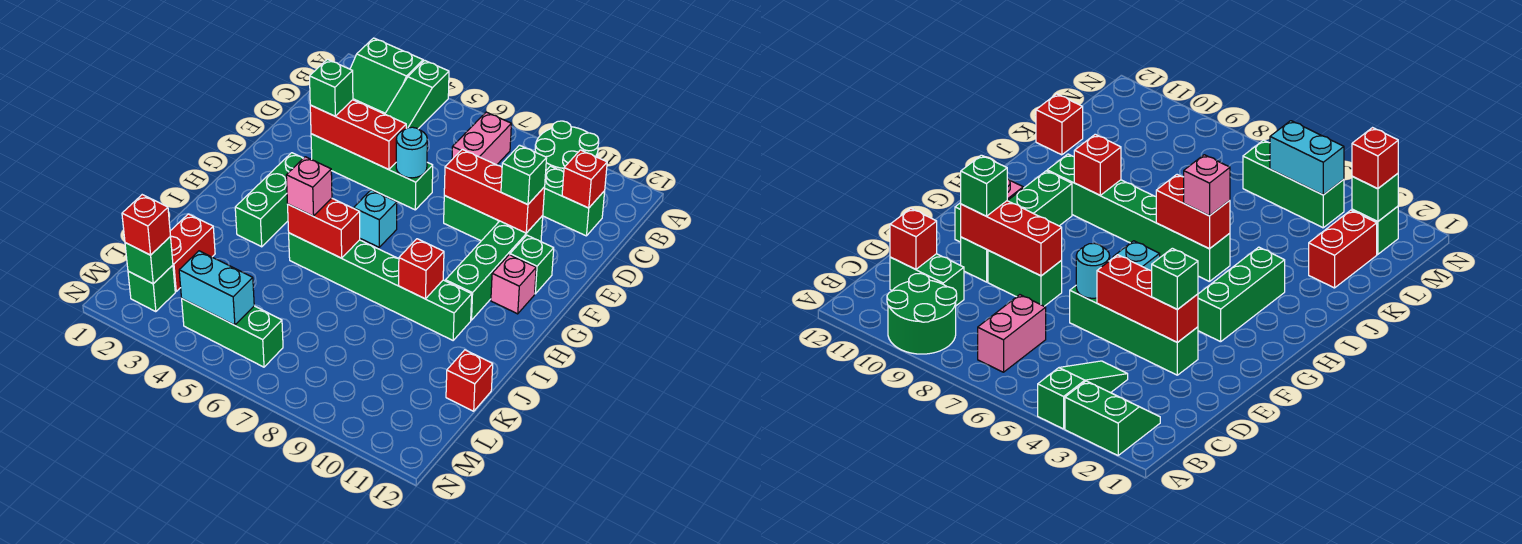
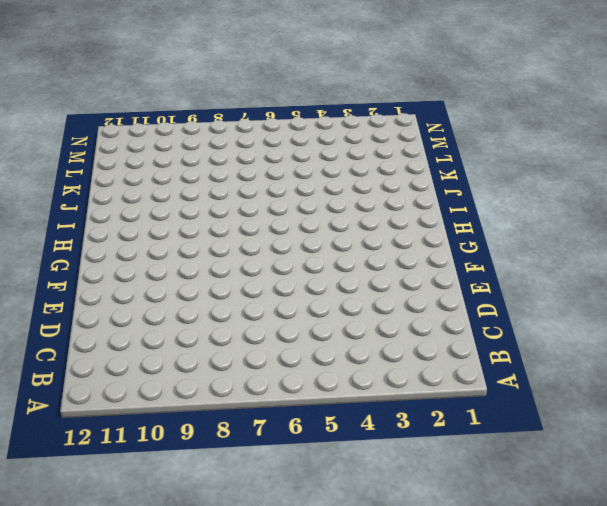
none -> green slope A2:B3 level 1 top A
none -> green slope A4:C4 level 1 top A
none -> green round brick A9:B10 level 1

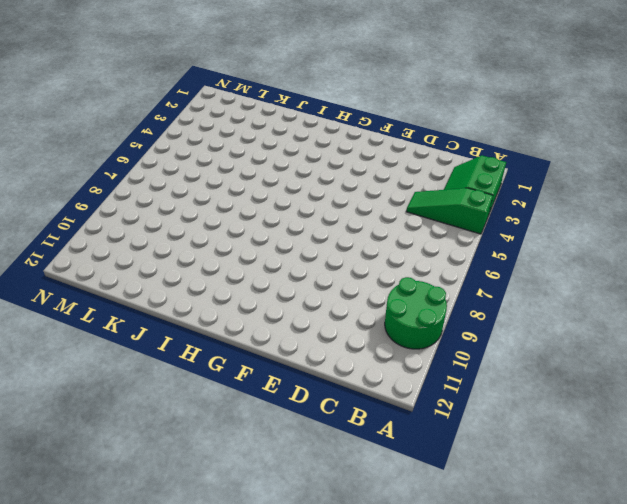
none -> pink brick B7:C7 level 1
none -> green brick C10:C11 level 1
none -> green brick E3:E6 level 1

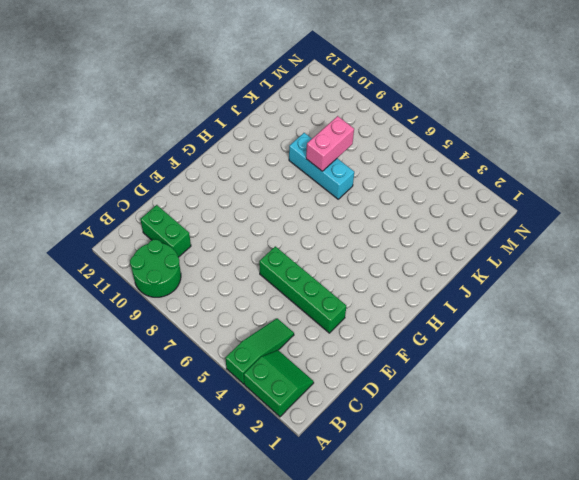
cyan brick J7:J9 level 1 -> none
pink brick J8:K8 level 2 -> pink brick B7:C7 level 1
none -> green brick E8:E9 level 1
none -> green brick E10:H10 level 1
none -> green brick F11 level 1

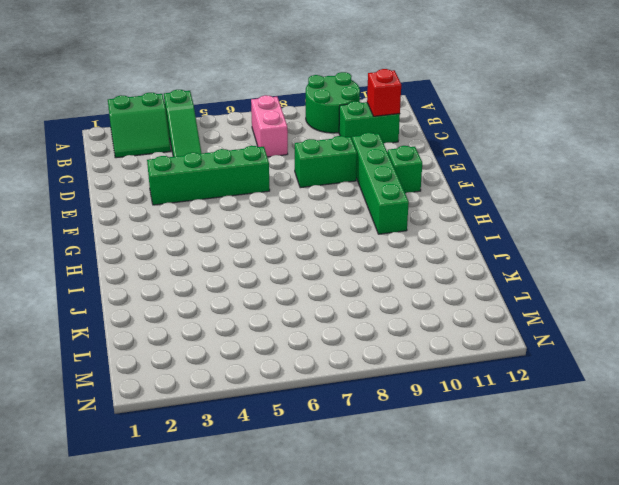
none -> green brick G3:I3 level 1
none -> cyan brick G6 level 1
none -> pink brick G11 level 1

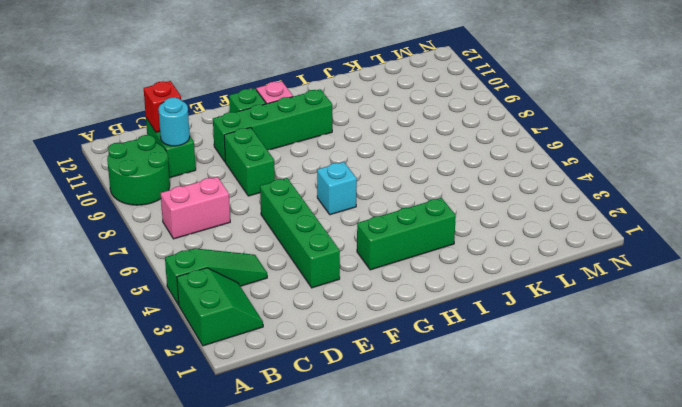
cyan round brick C10 level 2 -> cyan round brick E6 level 2
none -> green brick I5:I10 level 1
none -> red brick K2:L2 level 1
none -> red brick K12 level 1

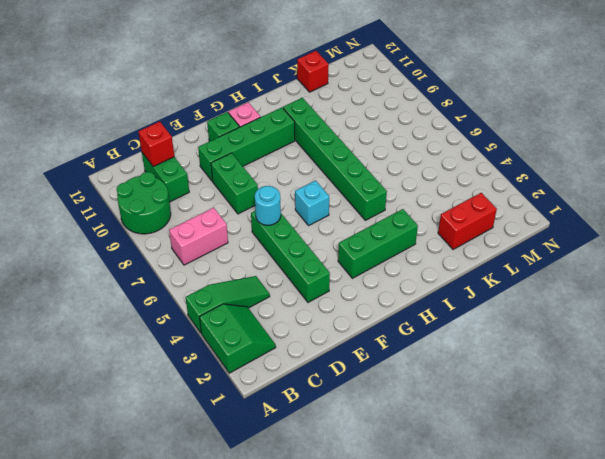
none -> green brick M2 level 1
none -> green brick M4:M6 level 1
none -> red brick E3:E5 level 2

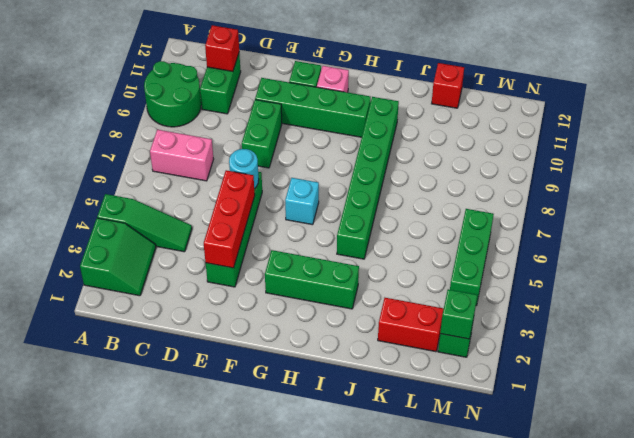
none -> red brick E8:E10 level 2
none -> red brick I5:I6 level 2
none -> red brick I9 level 2

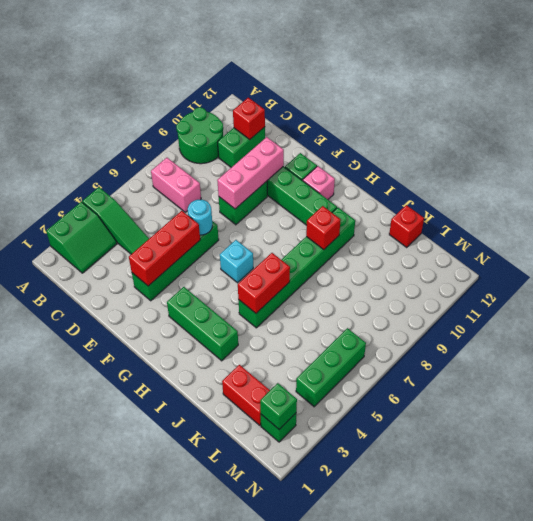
pink brick E8:E10 level 2 -> red brick E8:E10 level 2
none -> cyan brick M4:M5 level 2
none -> green brick E3 level 3
none -> green brick E10 level 3

